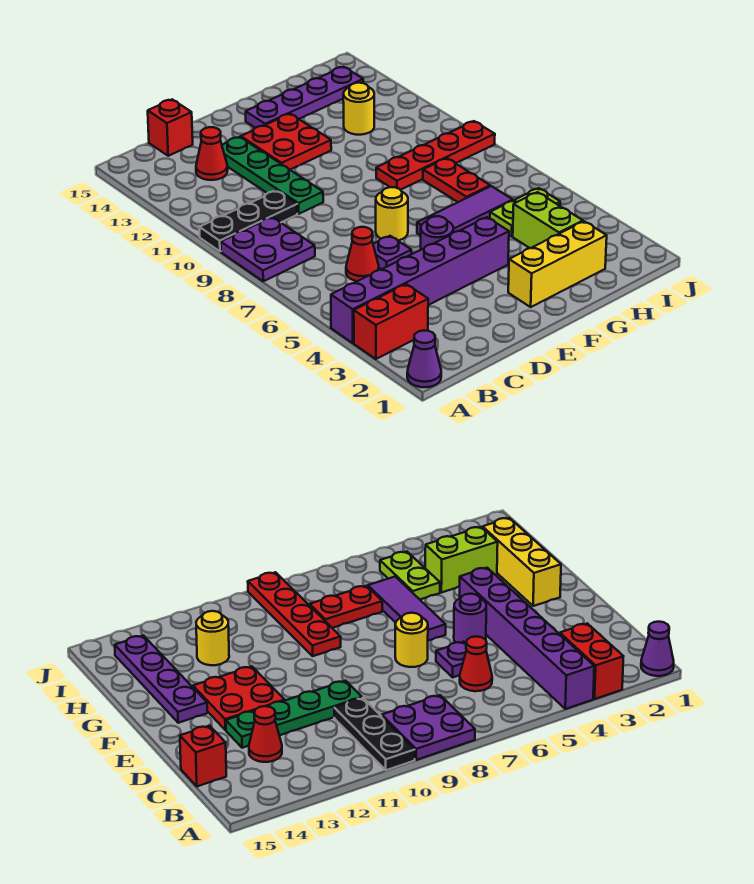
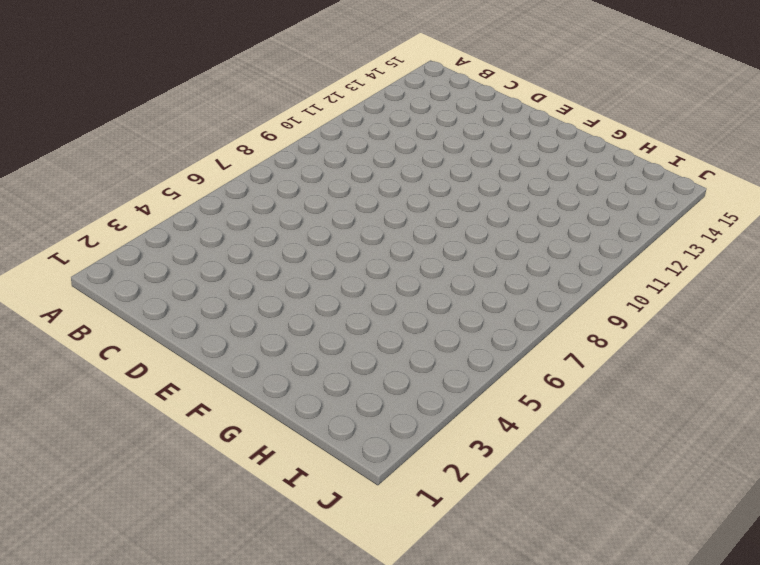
none -> purple cone A1 level 1
none -> red brick A3:B3 level 1
none -> purple brick A4:F4 level 1

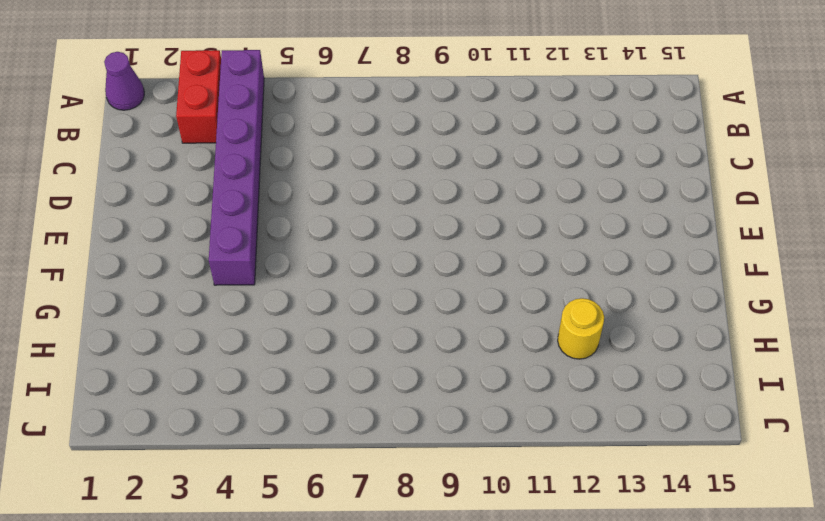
none -> purple plate A8:B9 level 1
none -> black plate A10:C10 level 1
none -> red cone C6 level 1

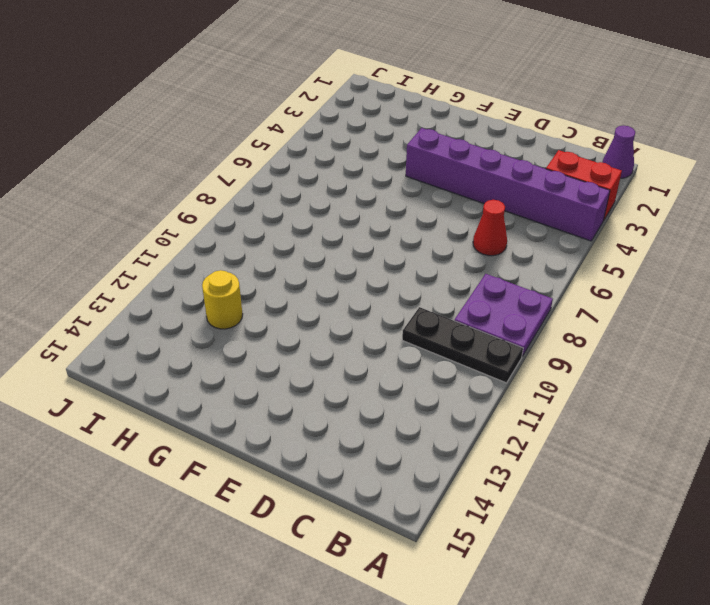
none -> red cone C13 level 1
none -> red brick C15 level 1
none -> purple plate D6 level 1

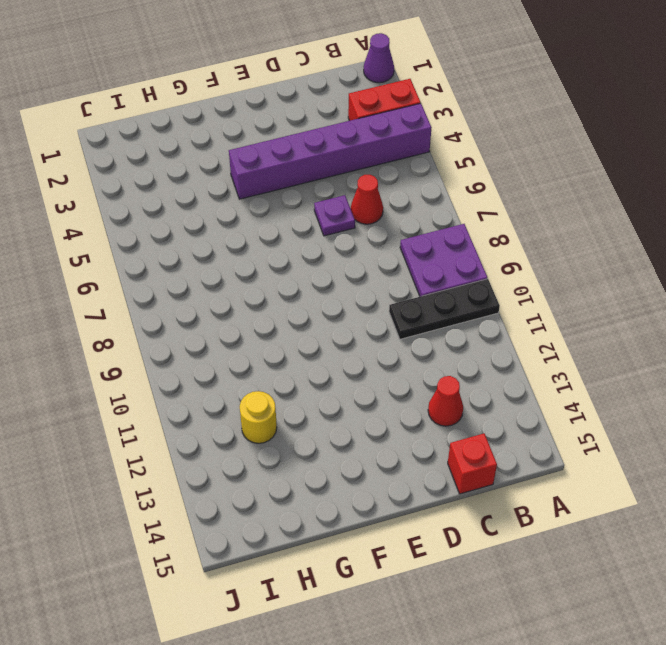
none -> green plate D10:D13 level 1
none -> purple round brick E5 level 1
none -> yellow round brick E7 level 1

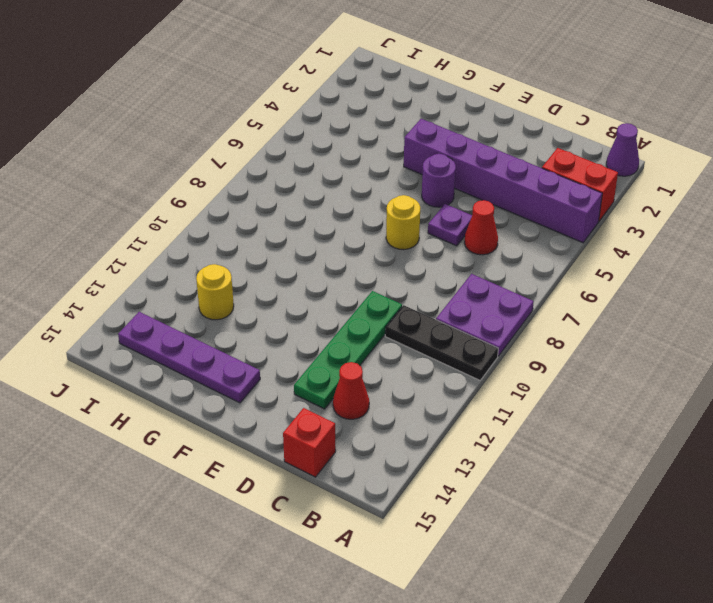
none -> red plate E12:F13 level 1
none -> yellow brick F2:H2 level 1
none -> purple tile F6:H6 level 1

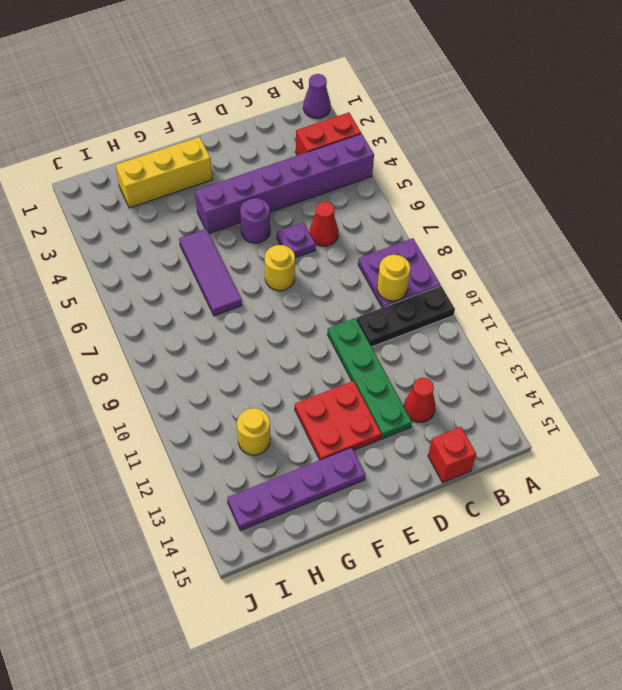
yellow round brick B9 level 2 -> none
purple tile G5:G7 level 1 -> purple tile F6:H6 level 1
none -> red plate G9:J9 level 1
none -> lime brick H3:H4 level 1
none -> lime plate H5:I5 level 1

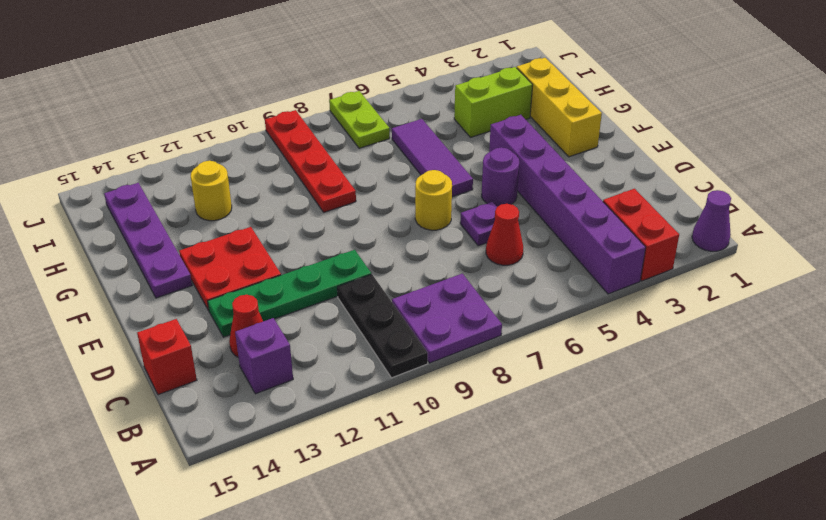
purple brick B13 level 1 -> none
lime plate I7:J7 level 1 -> lime plate H5:I5 level 1
none -> red plate H7:H8 level 1

